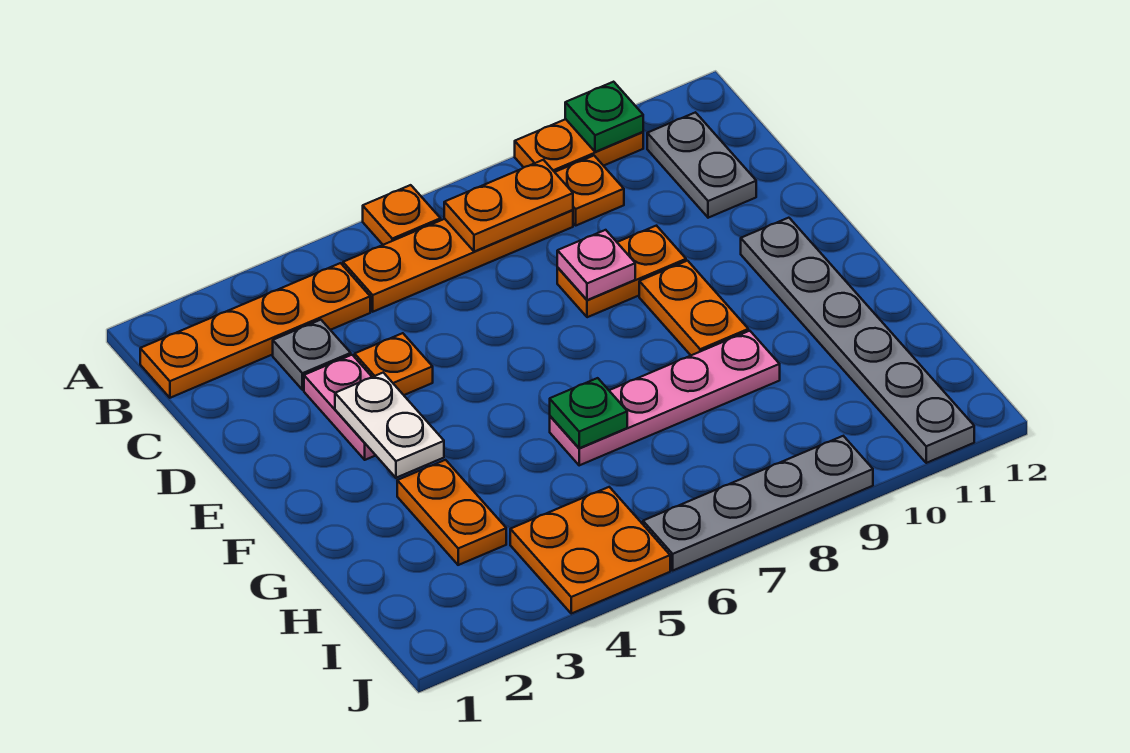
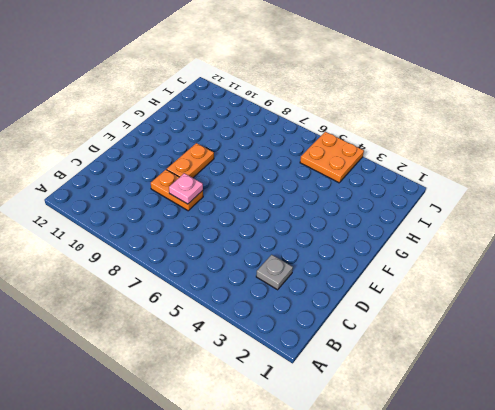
none -> orange plate A6 level 1
none -> orange plate A9:A10 level 1
none -> orange plate B1:B4 level 1

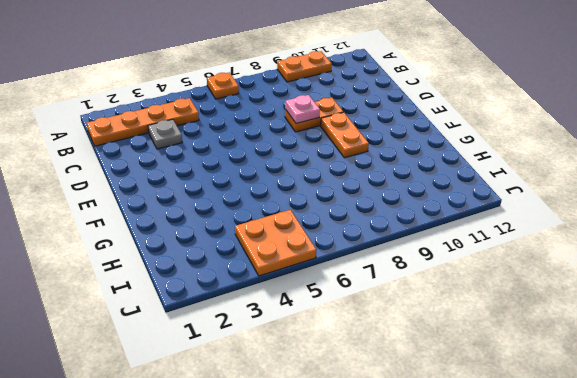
none -> orange plate B5:B8 level 1
none -> orange plate B9 level 1
none -> grey plate B11:C11 level 1

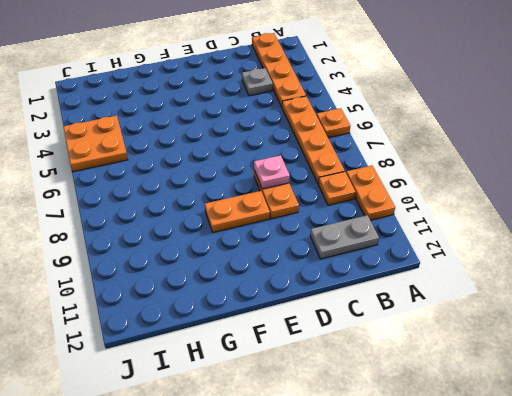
none -> pink plate D3:E3 level 1
none -> orange plate D4 level 1
none -> grey plate E11:J11 level 1

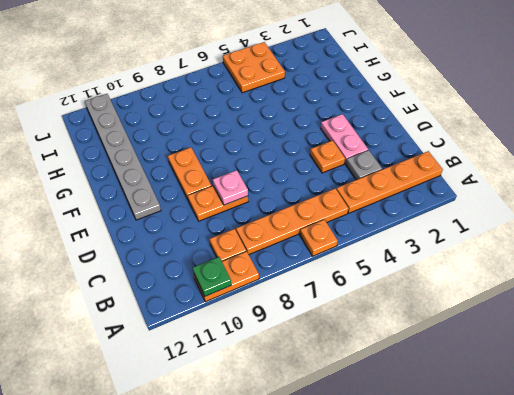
none -> grey plate B11:C11 level 1
none -> orange plate G3:H3 level 1
none -> pink plate G6:G9 level 1

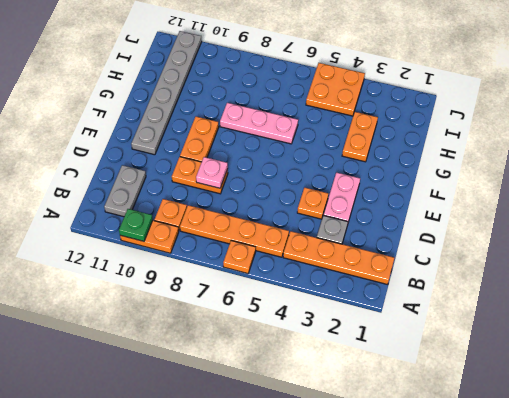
pink plate G6:G8 level 1 -> pink plate G6:G9 level 1
none -> grey plate J6:J9 level 1
none -> orange plate B7:B8 level 2
none -> white plate E3:F3 level 2

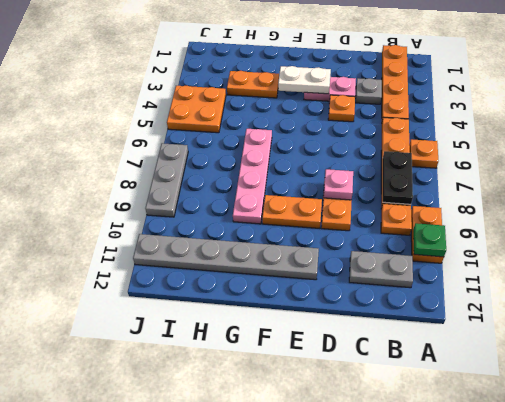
black plate B7:B8 level 2 -> orange plate B7:B8 level 2
grey plate J7:J9 level 1 -> grey plate J6:J9 level 1
none -> green plate G6 level 2

